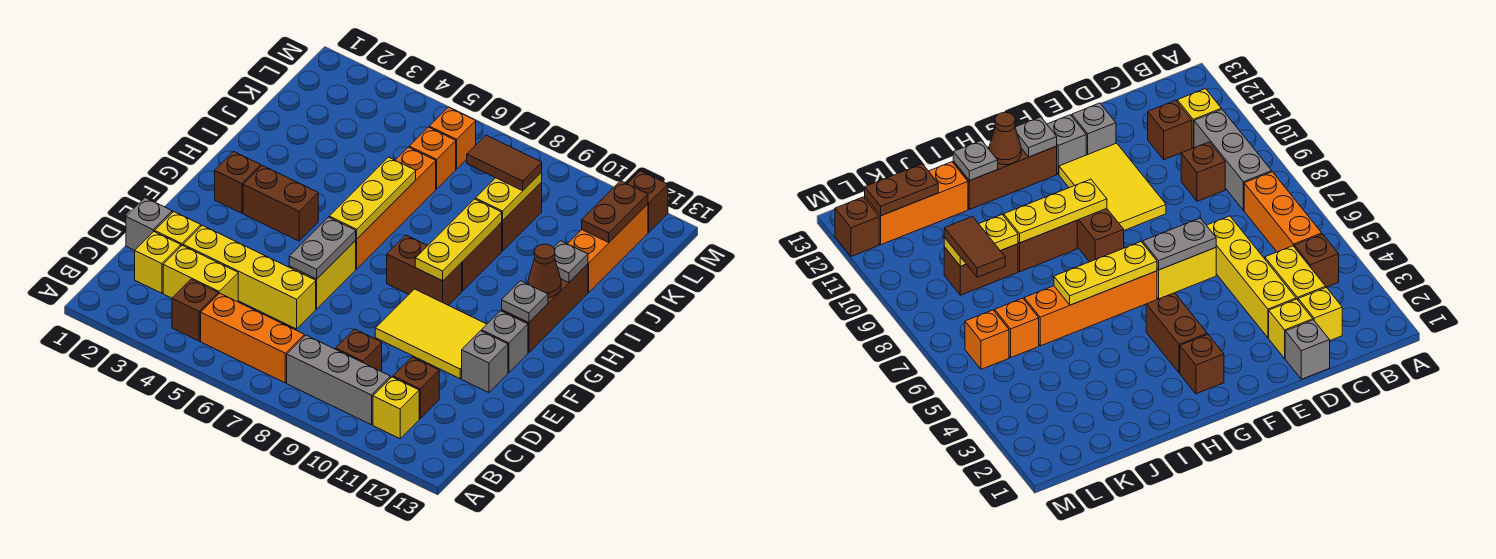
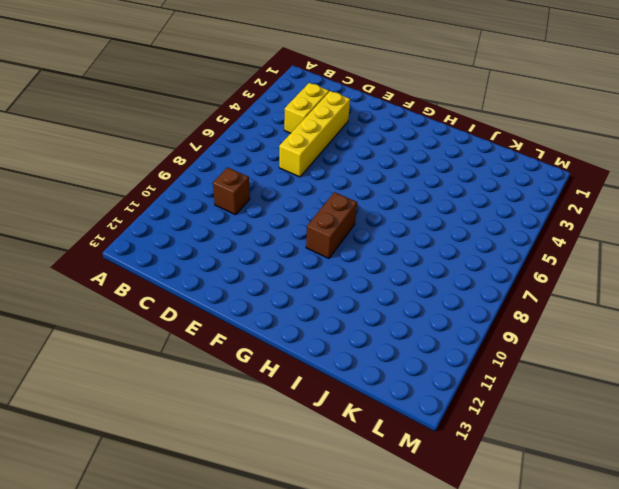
none -> brown brick B4 level 1
none -> orange brick B5:B7 level 1
none -> grey brick B8:B10 level 1
none -> yellow brick B11 level 1

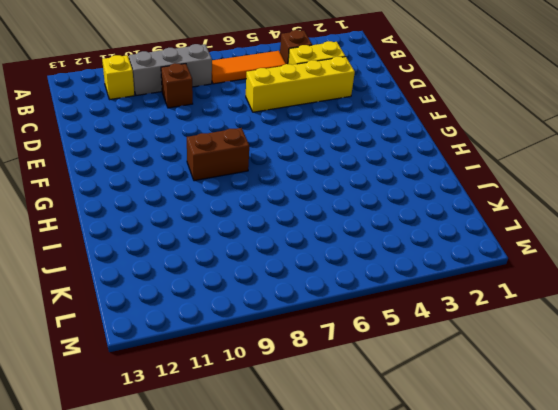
orange tile B5:B7 level 1 -> orange brick B5:B7 level 1
none -> yellow brick C2 level 1
none -> brown brick C11 level 1
none -> grey brick D1 level 1
none -> yellow brick D2 level 1

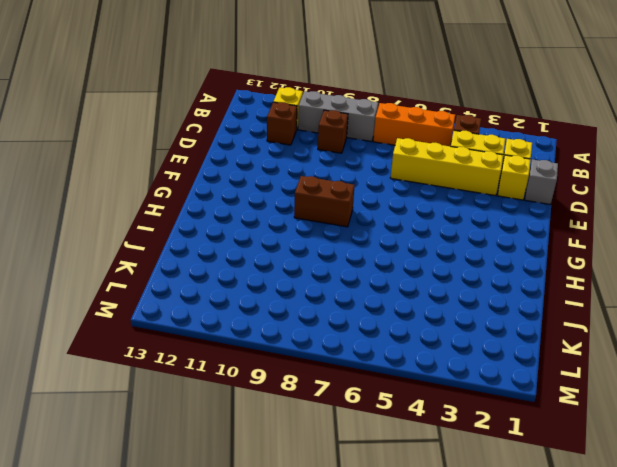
none -> yellow brick E6:F6 level 1
none -> yellow tile E9:F11 level 1
none -> grey brick E12 level 1
none -> grey brick F12 level 1

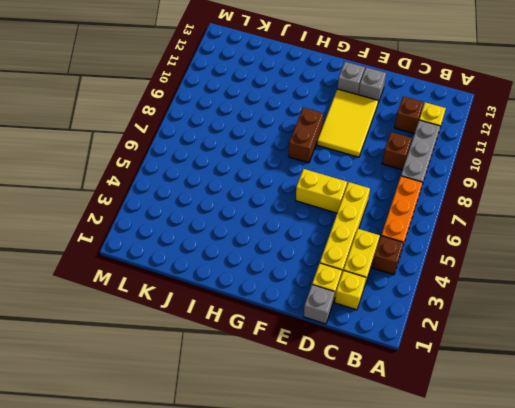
none -> brown brick G2 level 1
none -> brown brick G3:G4 level 1
none -> orange brick G6:J6 level 1
none -> brown brick G12:I12 level 1

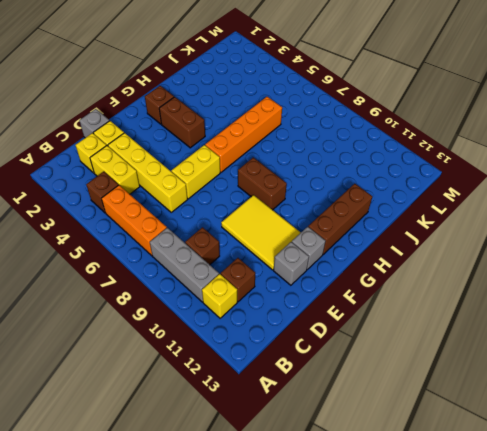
none -> brown brick H9:I9 level 1
none -> brown brick J9:K9 level 1
none -> orange brick J12:L12 level 1
none -> orange brick K6 level 1

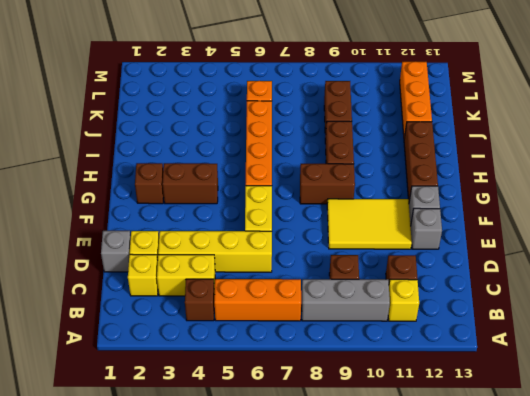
none -> orange brick L6 level 1
none -> brown brick M12 level 1
none -> grey plate E6:F6 level 2
none -> yellow plate G6:I6 level 2

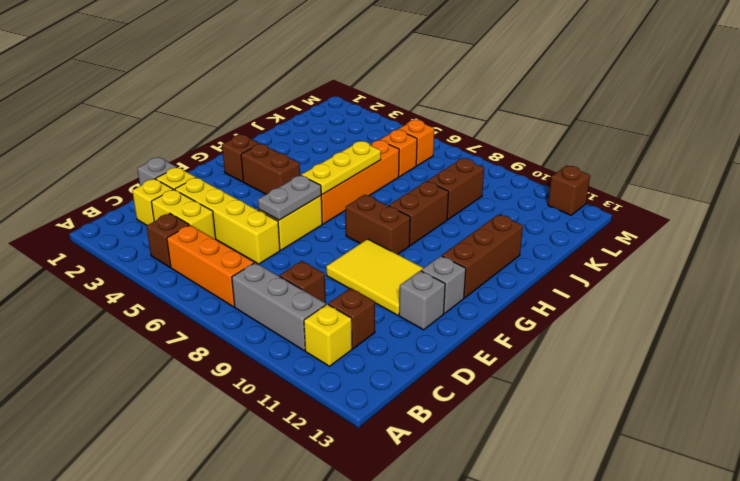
none -> orange brick J12:L12 level 1
none -> yellow plate G9:I9 level 2
none -> grey plate G12 level 2
none -> brown cone H12 level 2

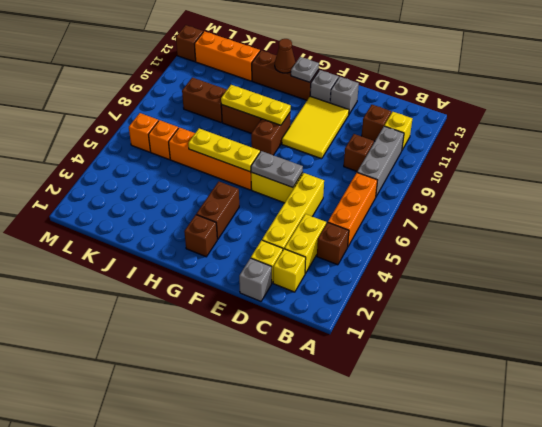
none -> grey plate I12 level 2
none -> yellow plate J9:K9 level 2
none -> brown plate K12:L12 level 2
none -> brown tile K8:K9 level 3

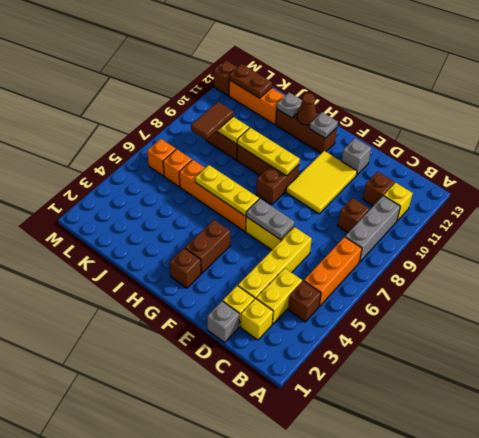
none -> grey brick F12 level 1

